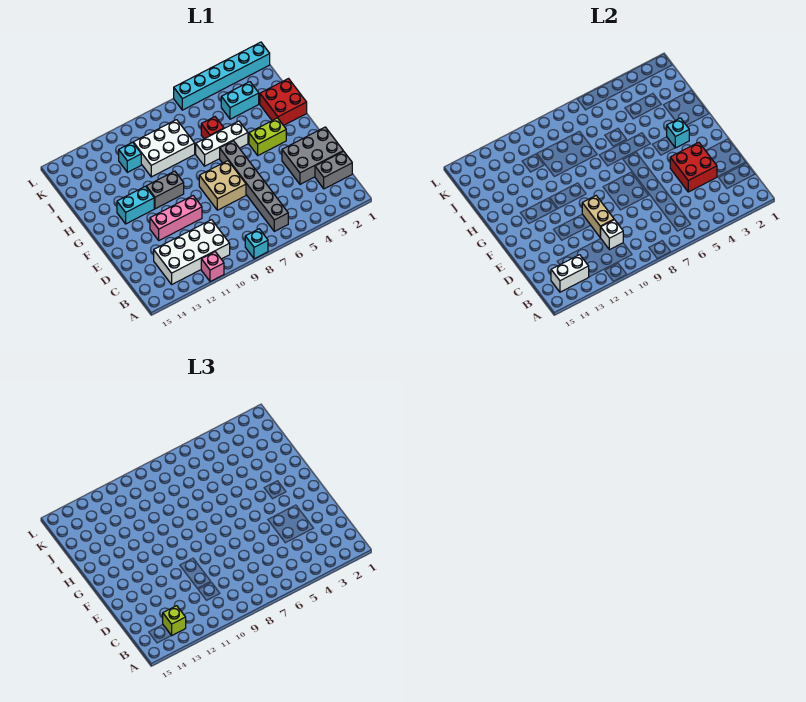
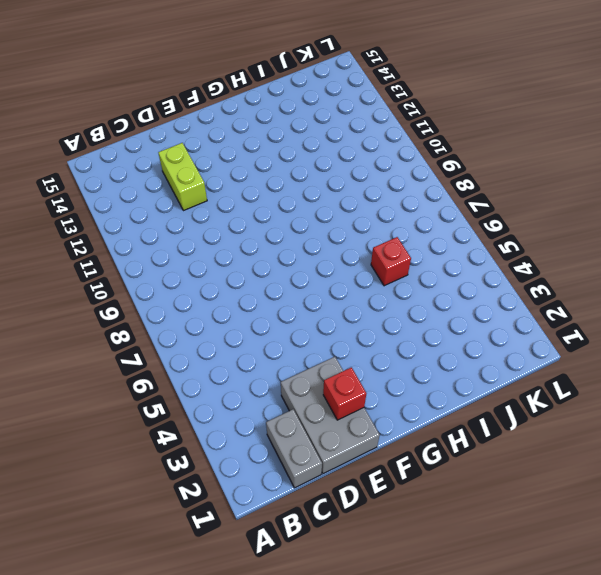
lime brick D12:D13 level 1 -> lime brick G3:G4 level 1
red brick E2 level 2 -> none
none -> cyan brick A8 level 1
none -> pink brick A11 level 1
none -> grey brick B6:G6 level 1

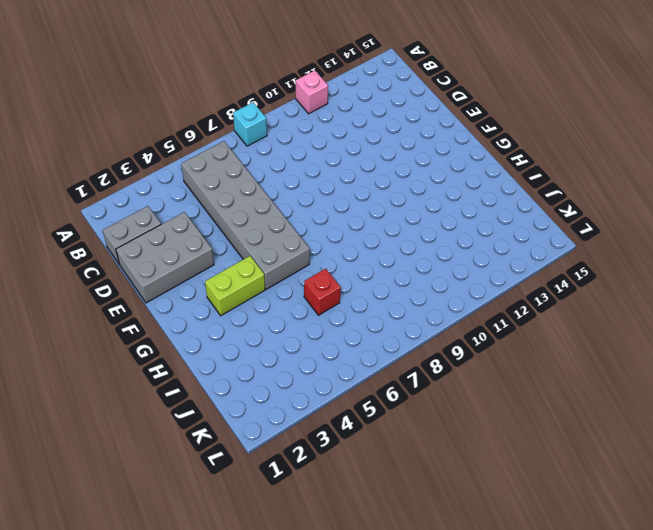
grey brick B5:G6 level 1 -> grey brick B6:G6 level 1
none -> white brick B10:C13 level 1
none -> tan brick E7:F8 level 1
none -> pink brick E10:E12 level 1

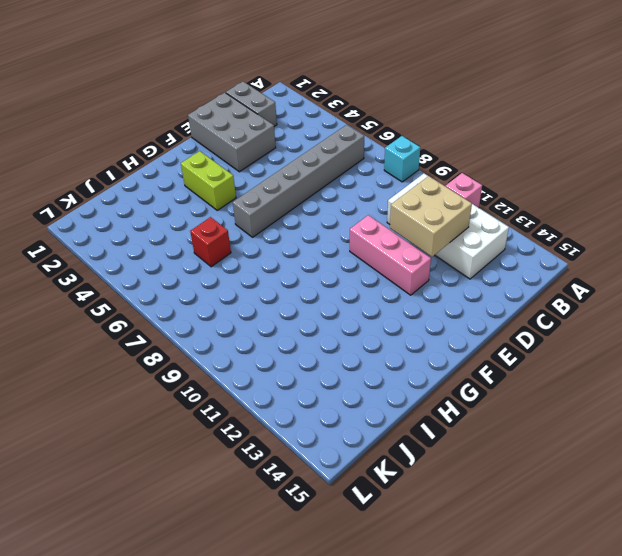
tan brick C11:D12 level 2 -> tan brick E7:F8 level 1
none -> grey brick G10:G11 level 1
none -> cyan brick G12:G13 level 1
none -> red brick H1:I2 level 1

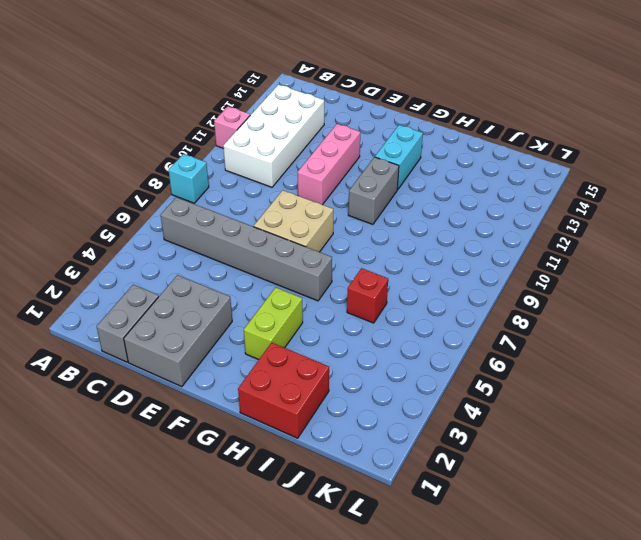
none -> white brick H5:H7 level 1
none -> white brick I8:J10 level 1
none -> cyan brick J3:J4 level 1

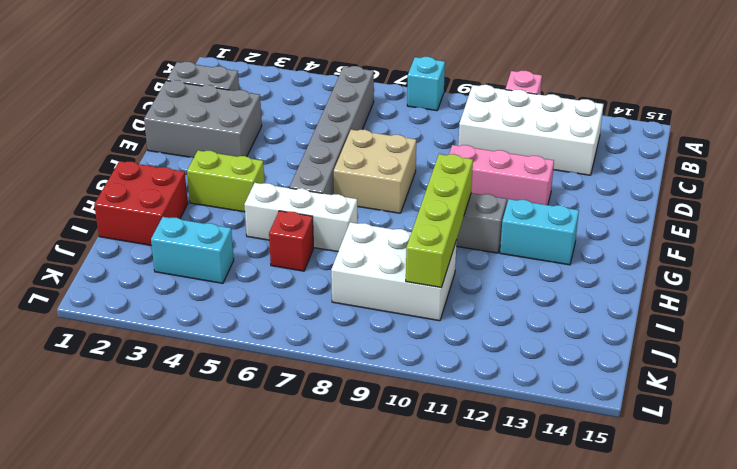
lime brick G10:J10 level 2 -> none
none -> cyan brick J11 level 1
none -> cyan brick L1:L6 level 1
none -> white brick B13:B14 level 2

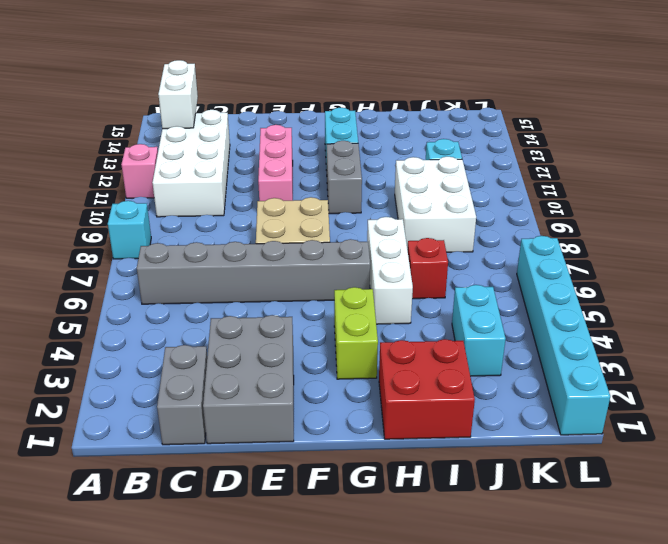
none -> white brick C10 level 2
none -> red brick D3:E4 level 2
none -> tan brick D10:E10 level 2

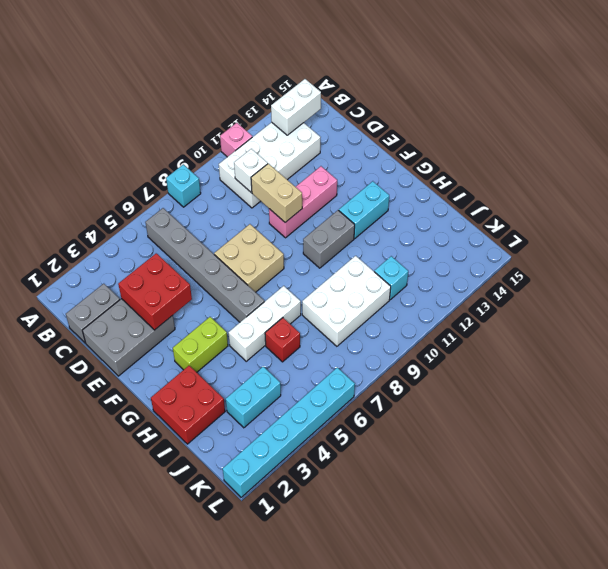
none -> cyan brick G3 level 2
none -> lime brick B13 level 3

